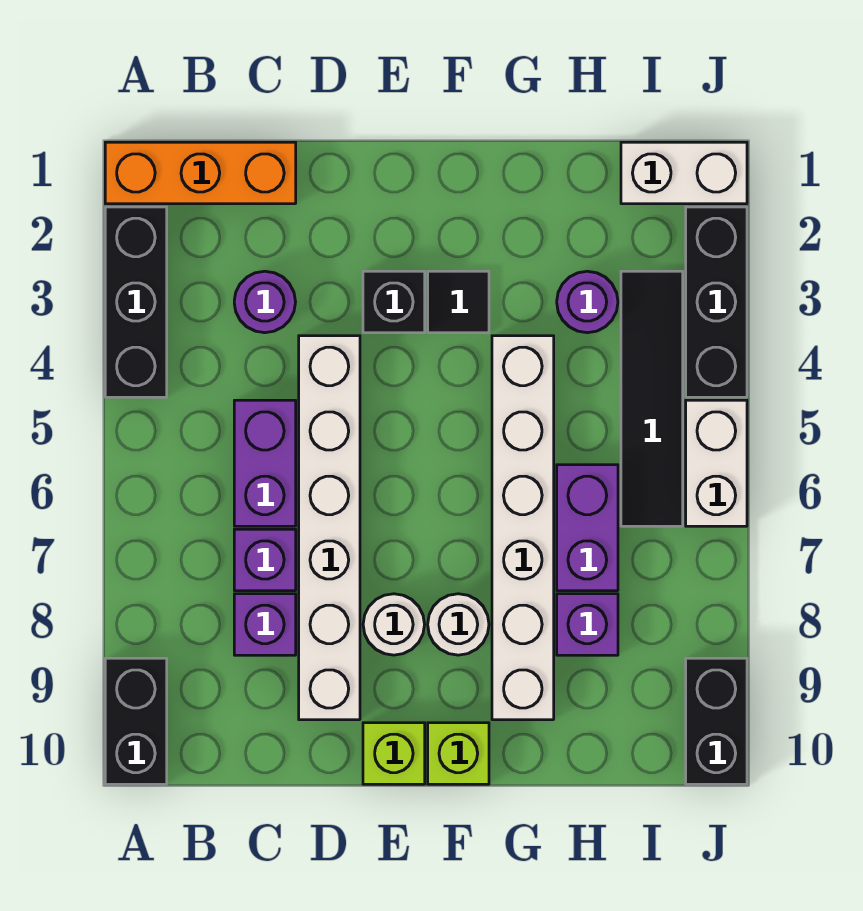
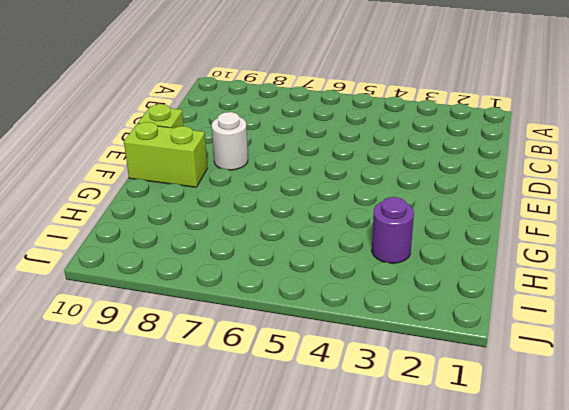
lime brick F9:F10 level 1 -> lime brick F10 level 1
none -> orange brick A1:C1 level 1
none -> black brick A2:A4 level 1
none -> black brick A9:A10 level 1

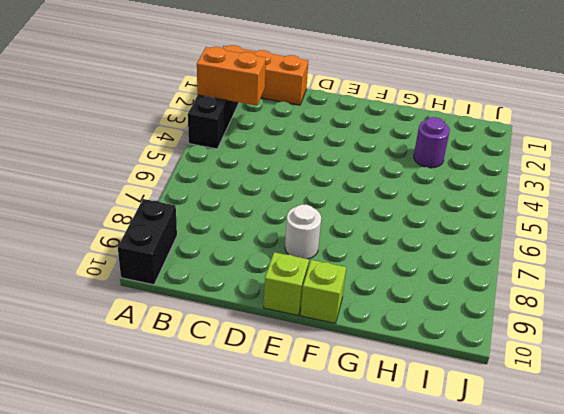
orange brick A3:B3 level 2 -> none
none -> purple round brick C3 level 1
none -> purple brick C5:C6 level 1
none -> purple brick C7 level 1

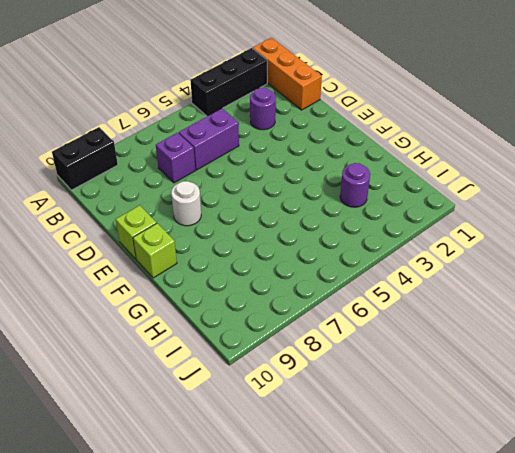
none -> purple brick C8 level 1
none -> white brick D4:D9 level 1
none -> black brick E3 level 1

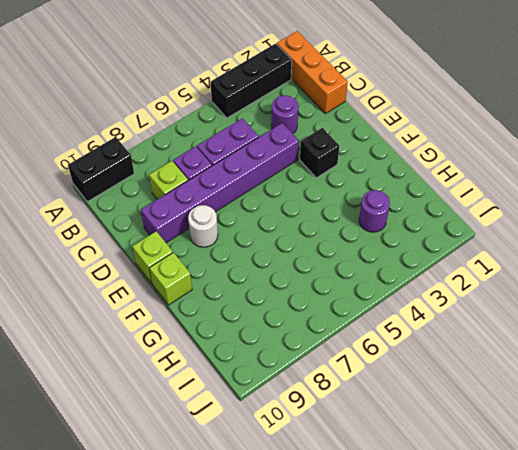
lime brick C8 level 1 -> purple brick C8 level 1
purple brick D4:D9 level 1 -> white brick D4:D9 level 1
none -> black tile F3 level 1
none -> white round brick F8 level 1
none -> white brick G4:G9 level 1

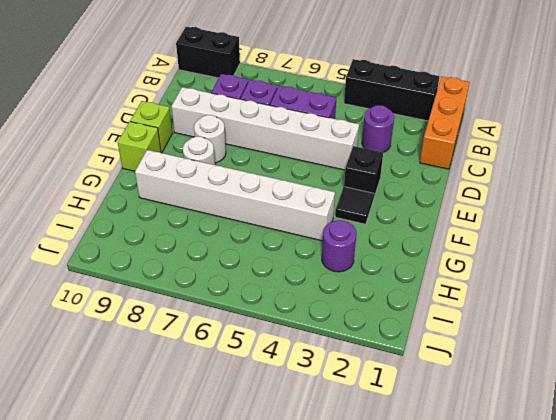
none -> purple brick H6:H7 level 1
none -> purple brick H8 level 1
none -> white brick I1:J1 level 1

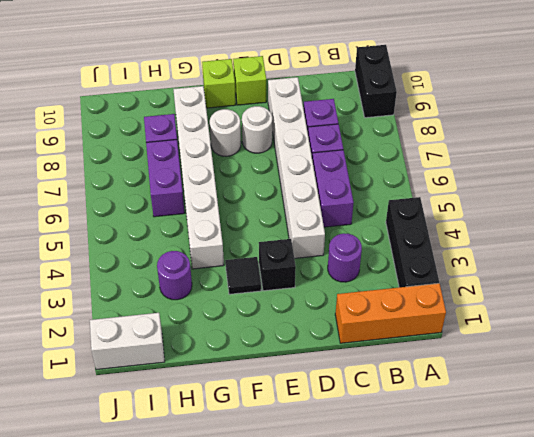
none -> black tile I3:I6 level 1
none -> black brick J2:J4 level 1
none -> white brick J5:J6 level 1

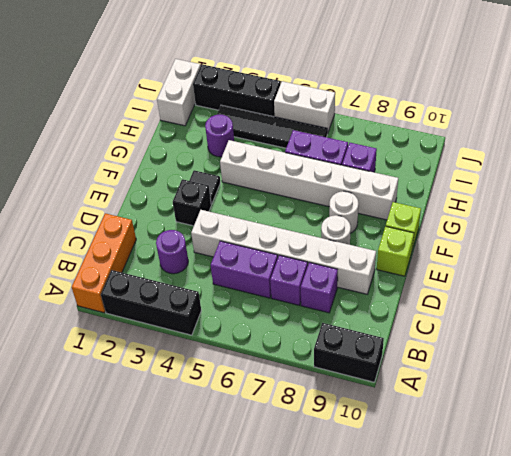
none -> black brick J9:J10 level 1

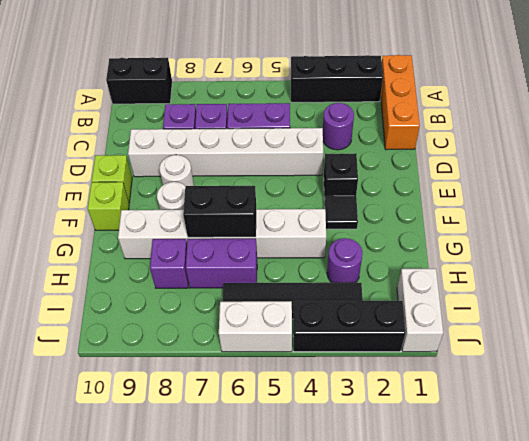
black brick G6:G7 level 2 -> black brick J9:J10 level 1

